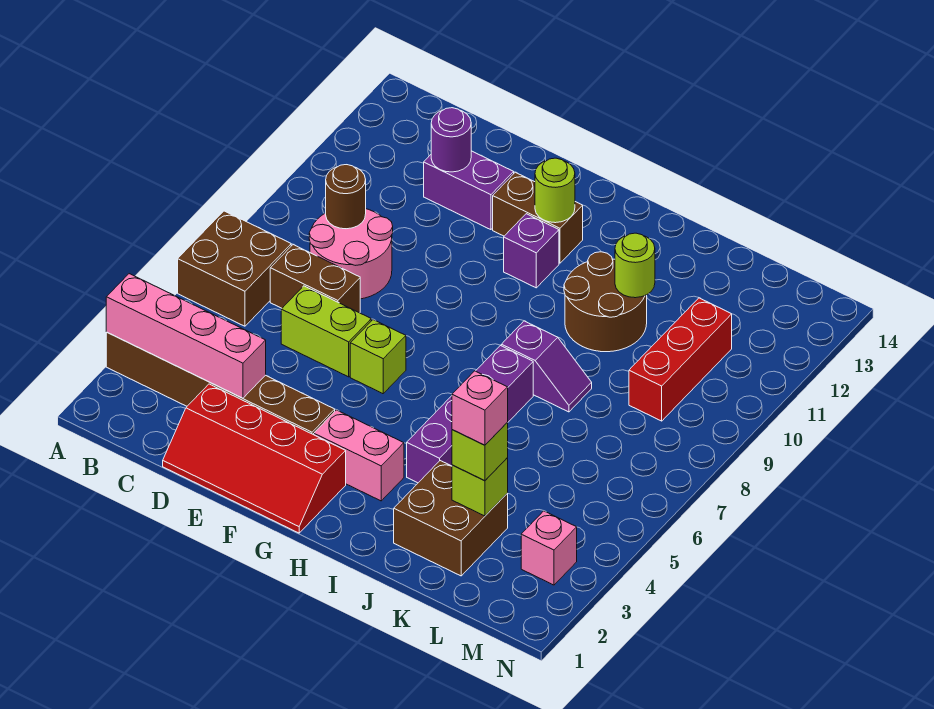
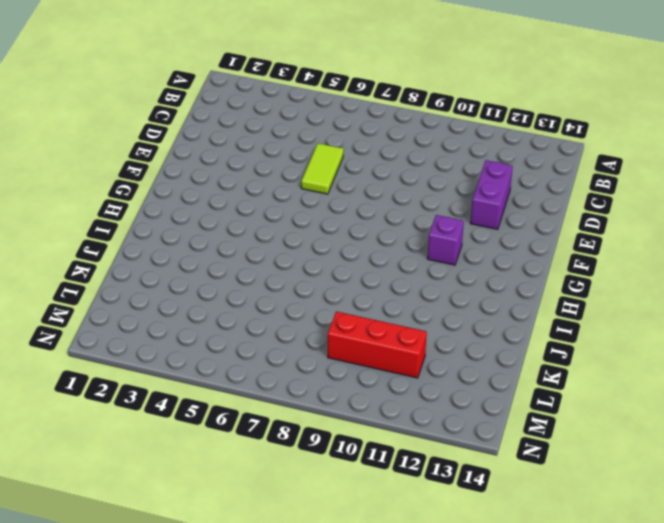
lime tile D6:E6 level 1 -> lime brick D6:E6 level 1
none -> brown brick A3:F3 level 1
none -> brown brick A6:B7 level 1
none -> brown brick C7:D7 level 1

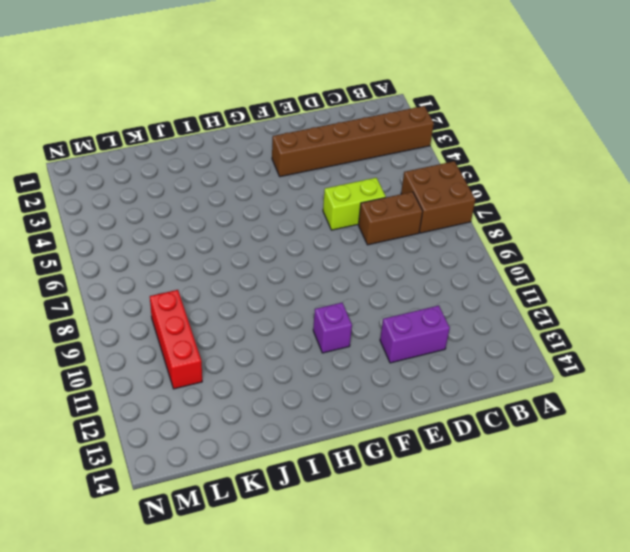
none -> pink round brick C8:D9 level 1
none -> red slope D1:G2 level 1 top 2
none -> lime brick F6 level 1

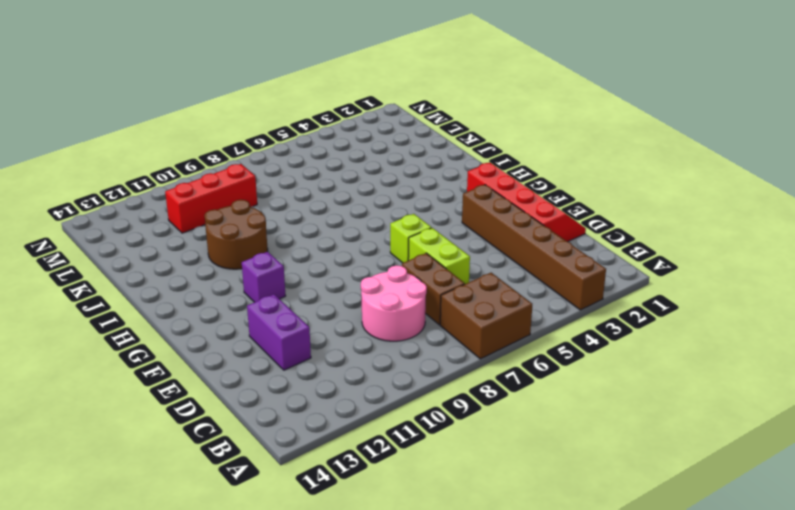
none -> brown brick F12:G12 level 1
none -> pink brick G3:H3 level 1
none -> purple brick I4:I7 level 1

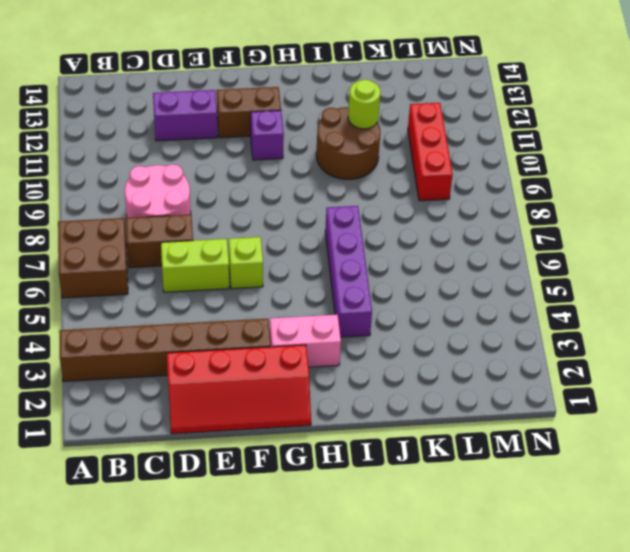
none -> purple slope I8:J8 level 1 top I
none -> brown brick J2:K3 level 1
none -> pink brick M3 level 1

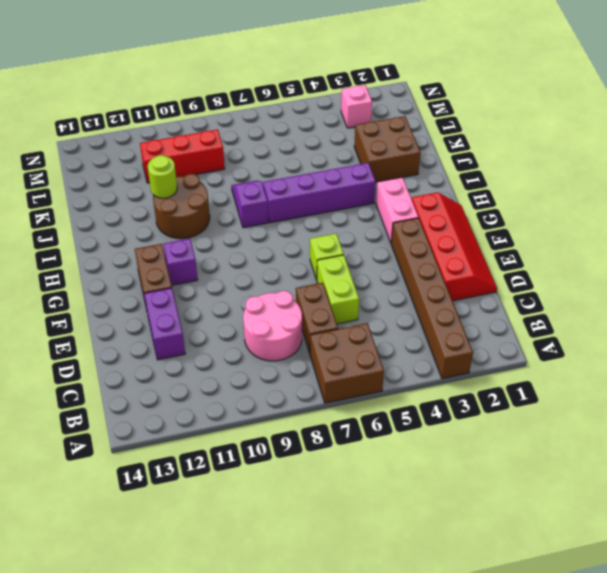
none -> pink brick A3:D3 level 2
none -> brown round brick C9 level 2
none -> purple round brick D12 level 2

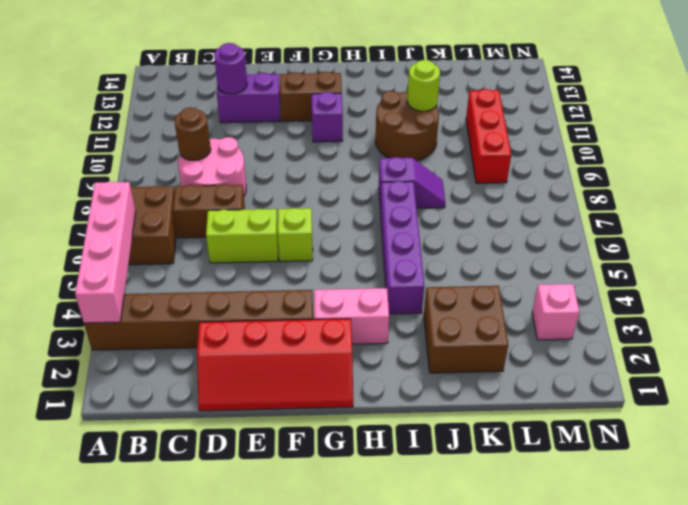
pink brick A3:A6 level 2 -> pink brick A3:D3 level 2
none -> lime round brick G12 level 2
none -> lime brick K3 level 2
none -> lime brick K3 level 3

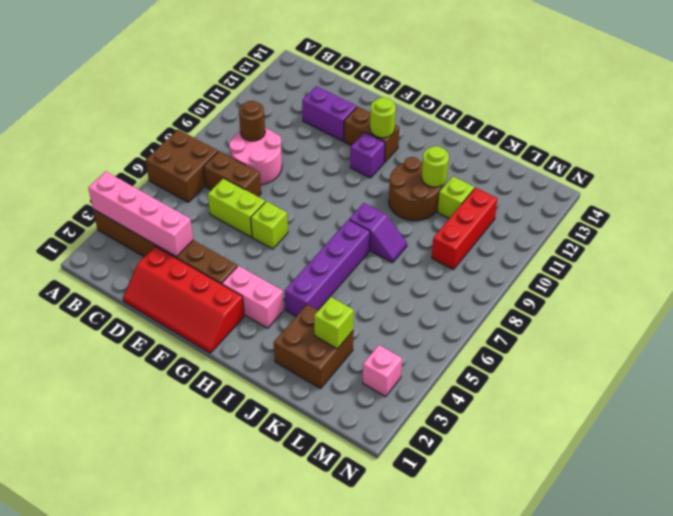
lime brick K11 level 1 -> lime brick K3 level 3
none -> purple round brick D12 level 2
none -> pink brick K3 level 4

